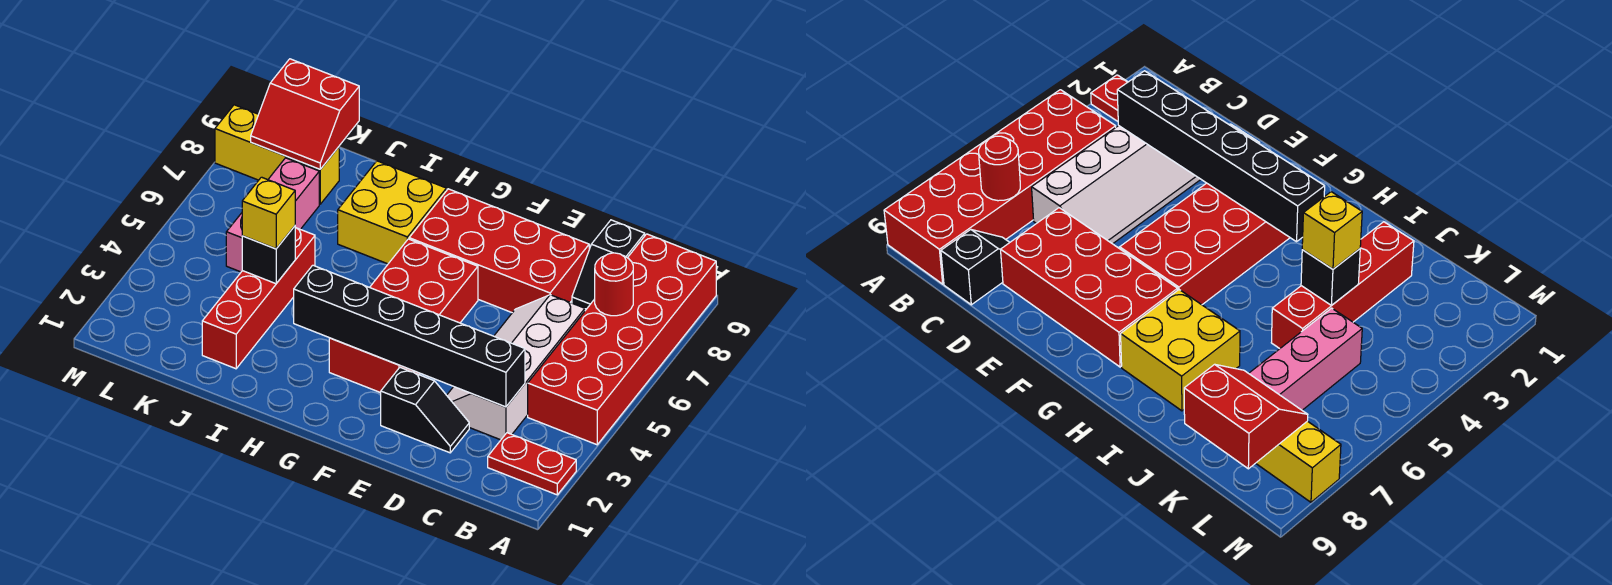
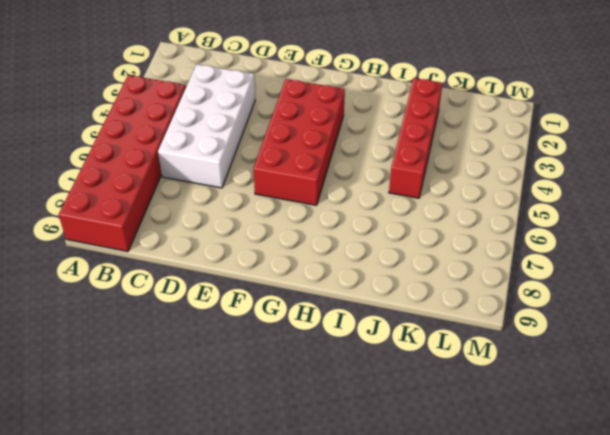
white brick C3:D6 level 1 -> white slope C3:D6 level 1 top C
none -> red plate A2:B2 level 1
none -> black slope C8:C9 level 1 top 9
none -> black slope D2:E2 level 1 top E

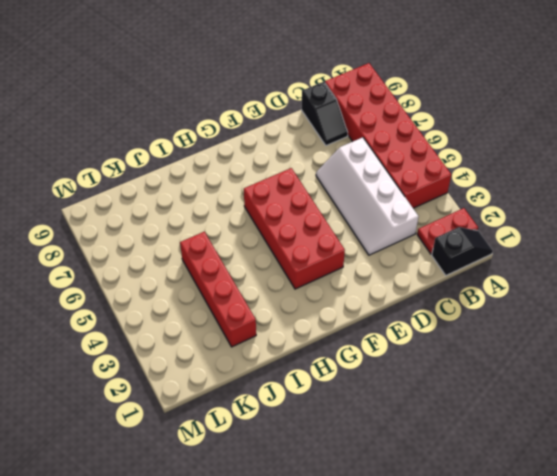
black slope A1:B1 level 1 top B -> black slope D2:E2 level 1 top E
none -> red brick D7:G8 level 1
none -> yellow brick H7:I8 level 1
none -> pink brick K5:K7 level 1

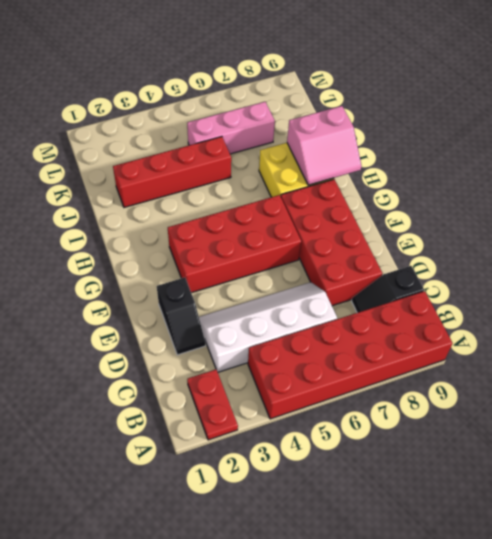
pink slope H8:I9 level 2 top I -> none
none -> yellow brick K8:M8 level 1
none -> red round brick B7 level 2
none -> black brick C3:H3 level 2

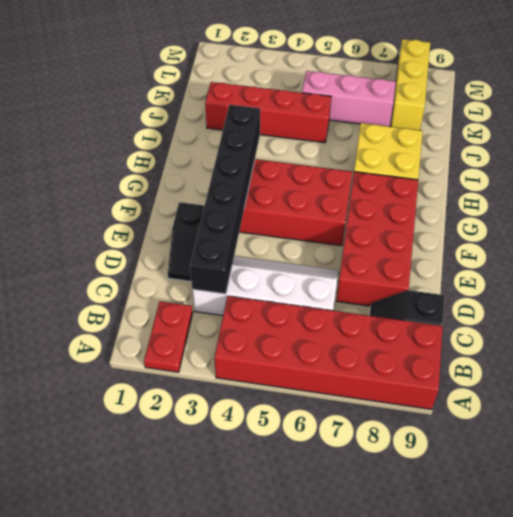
none -> red round brick B7 level 2
none -> black brick J4 level 2
none -> red slope K8:L9 level 2 top 9

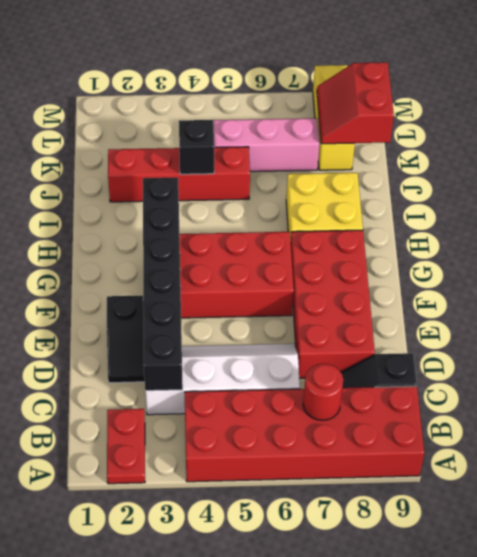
none -> yellow brick J4 level 3

